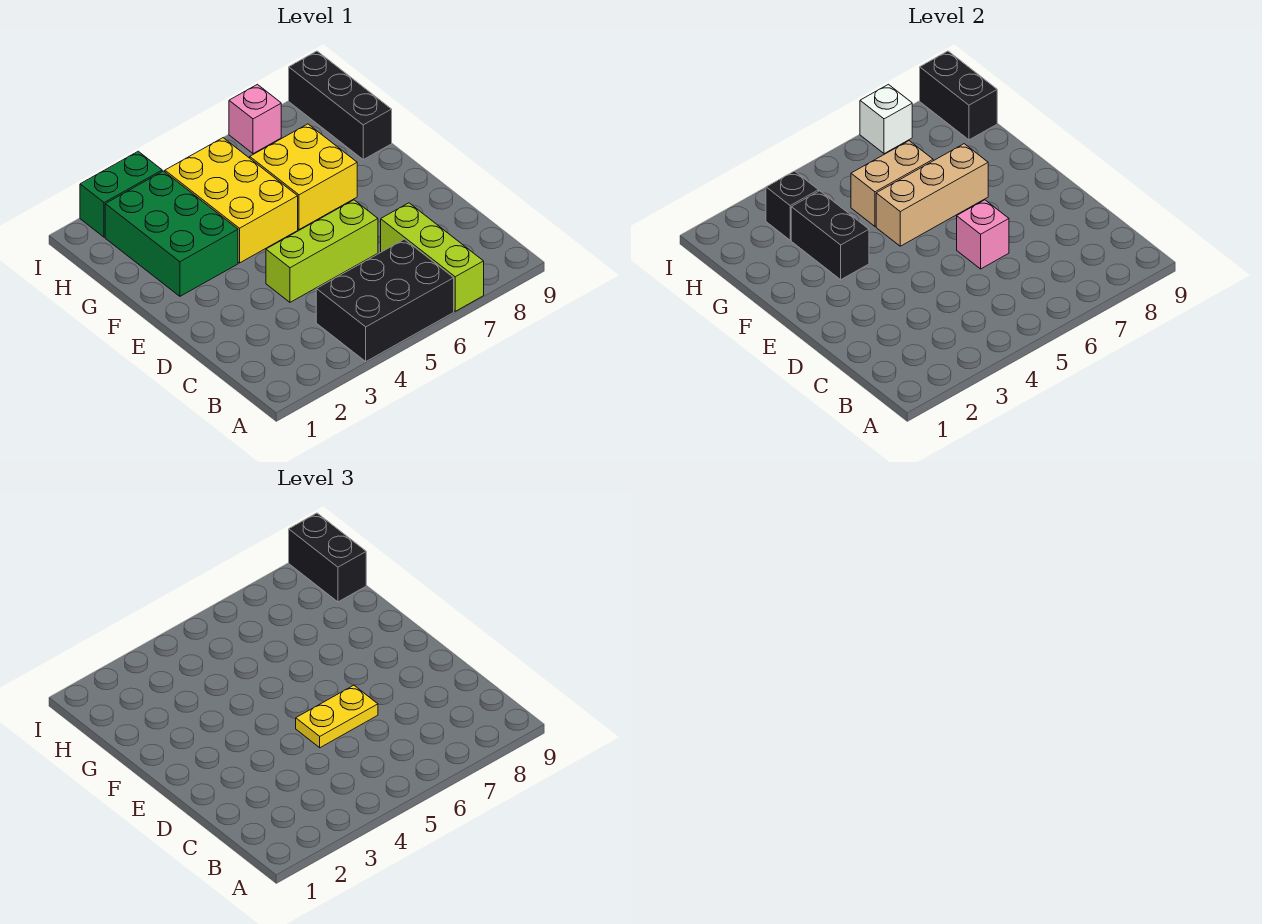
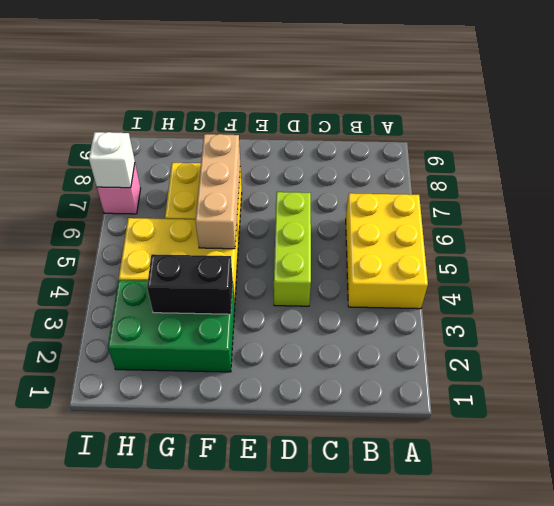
yellow brick A4:B6 level 1 -> black brick A4:B6 level 1
none -> lime brick A7:C7 level 1
none -> black brick G9:I9 level 1
none -> green brick I2:I3 level 1

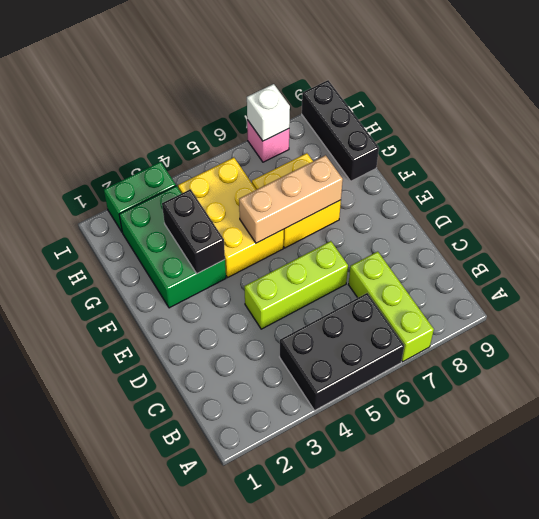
none -> pink brick D6 level 2
none -> tan brick G5:G6 level 2
none -> black brick H3 level 2

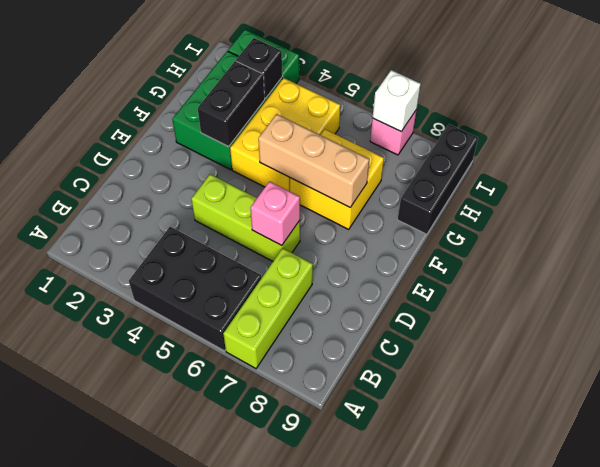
none -> tan brick G5:G6 level 2
none -> black brick H9:I9 level 2
none -> yellow plate D5:D6 level 3

